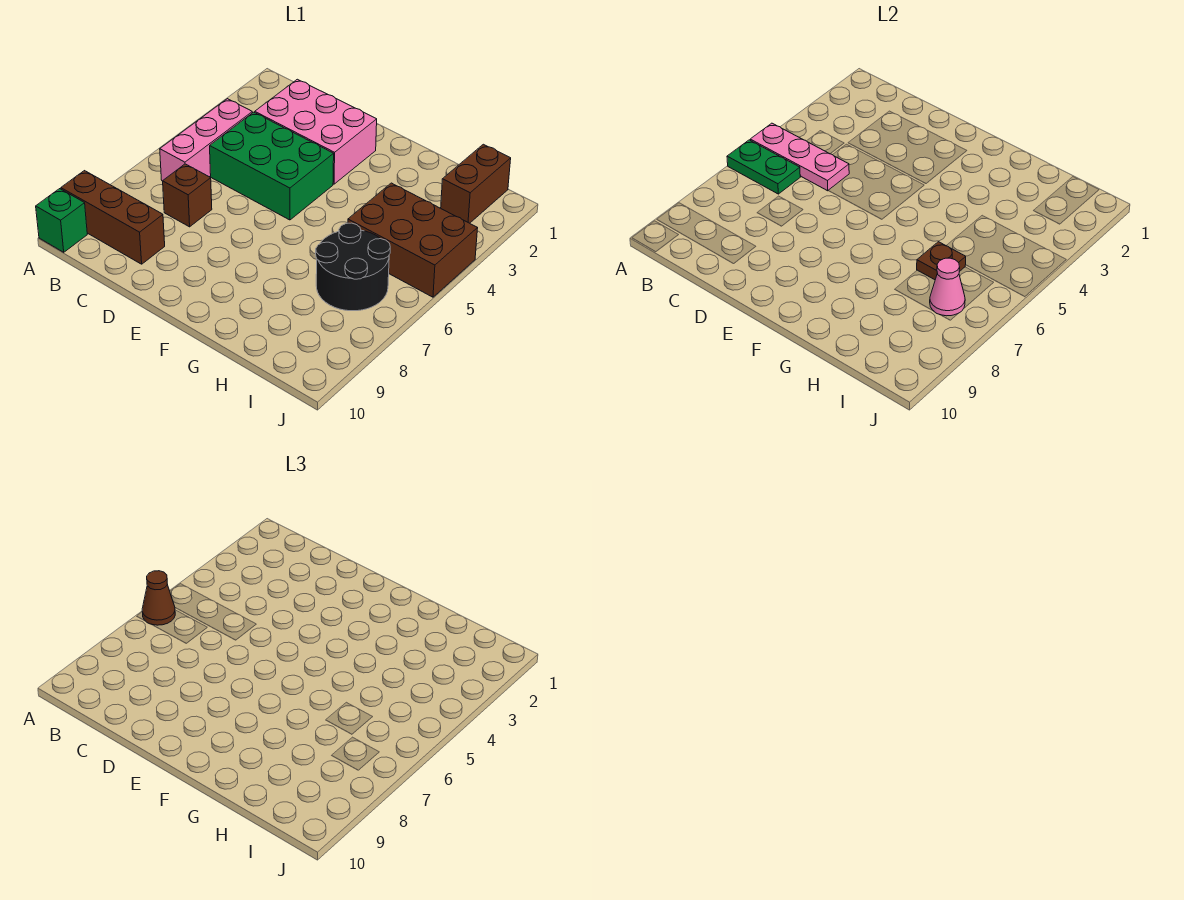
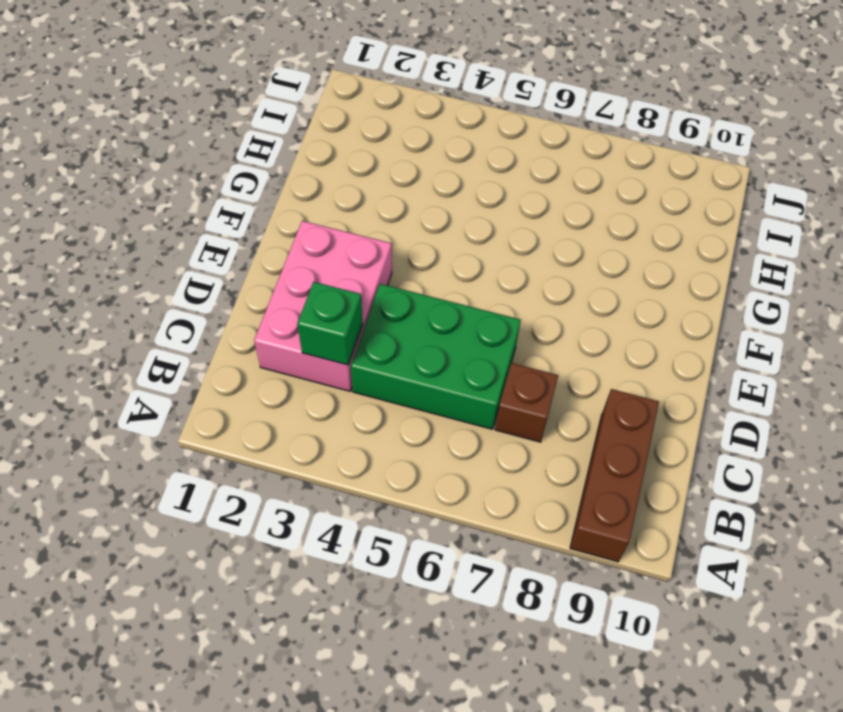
green brick C3 level 2 -> green brick A10 level 1
green brick C4:D6 level 1 -> green brick C4:E5 level 1
none -> pink brick B4:B6 level 1
none -> brown brick H4:J5 level 1
none -> black round brick H6:I7 level 1

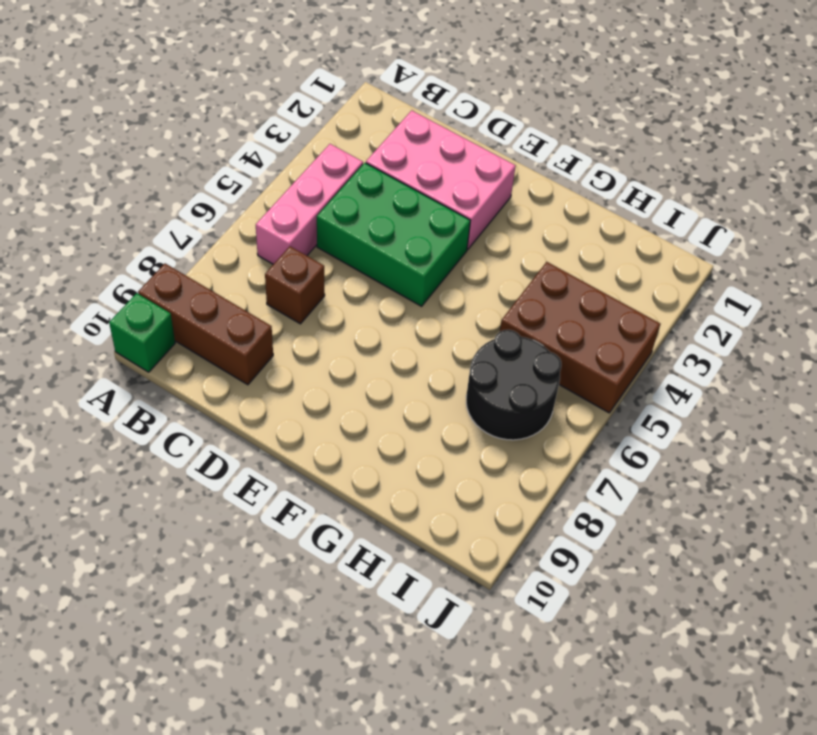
none -> brown brick I1:I2 level 1
none -> pink plate A5:C5 level 2
none -> green plate A6:B6 level 2

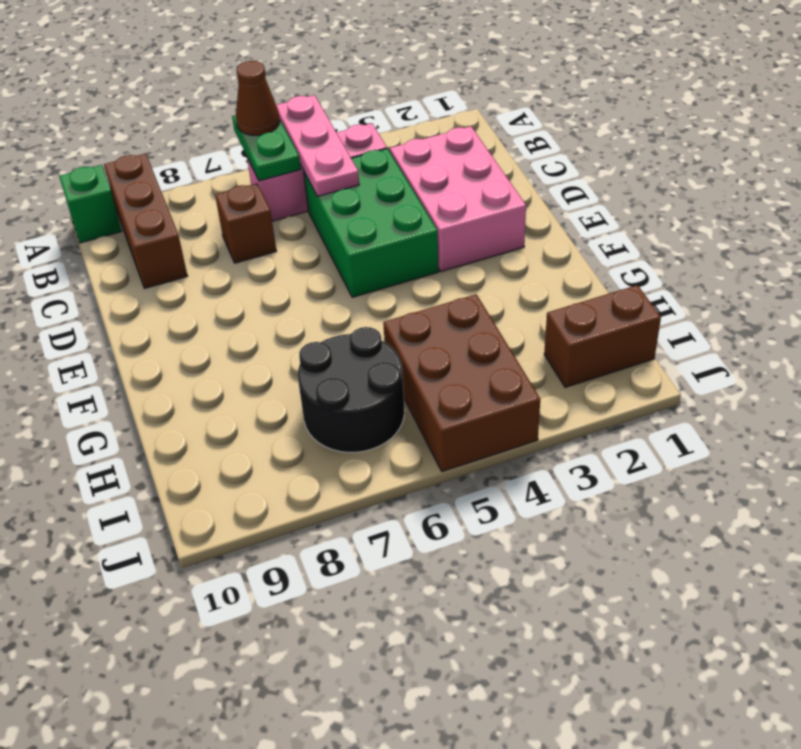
none -> brown plate H6 level 2
none -> pink cone I7 level 2

